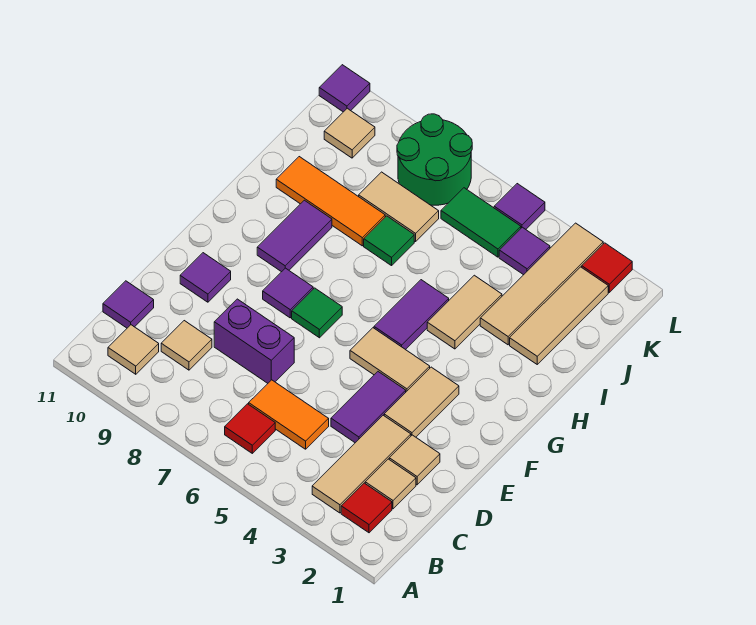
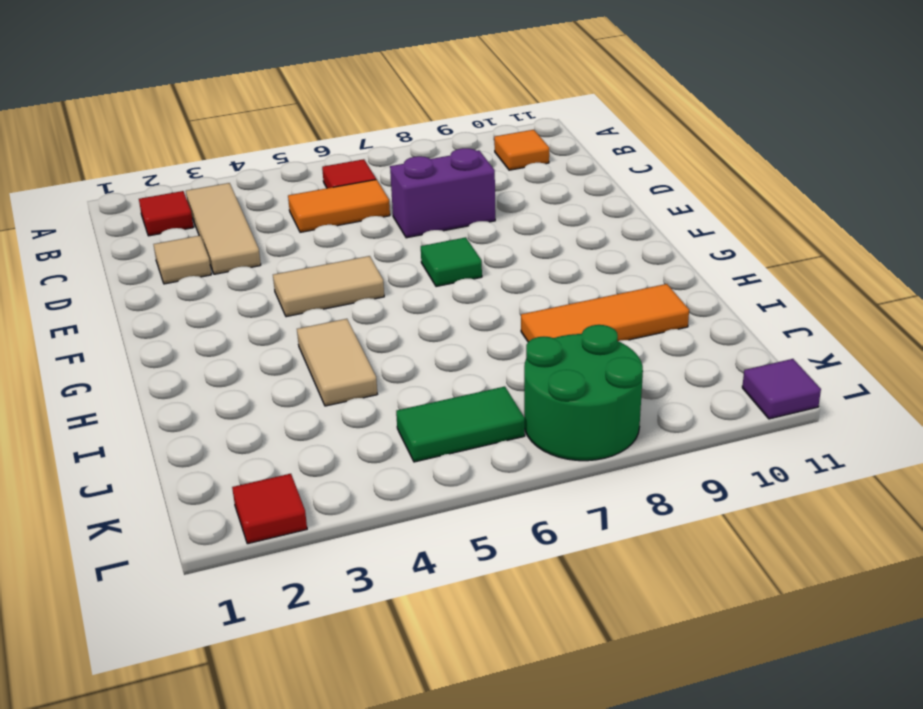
orange tile B10 level 1 -> tan tile B10 level 1
none -> tan tile C2 level 1
none -> tan tile C9 level 1
none -> purple tile C11 level 1
none -> purple tile D4:E4 level 1

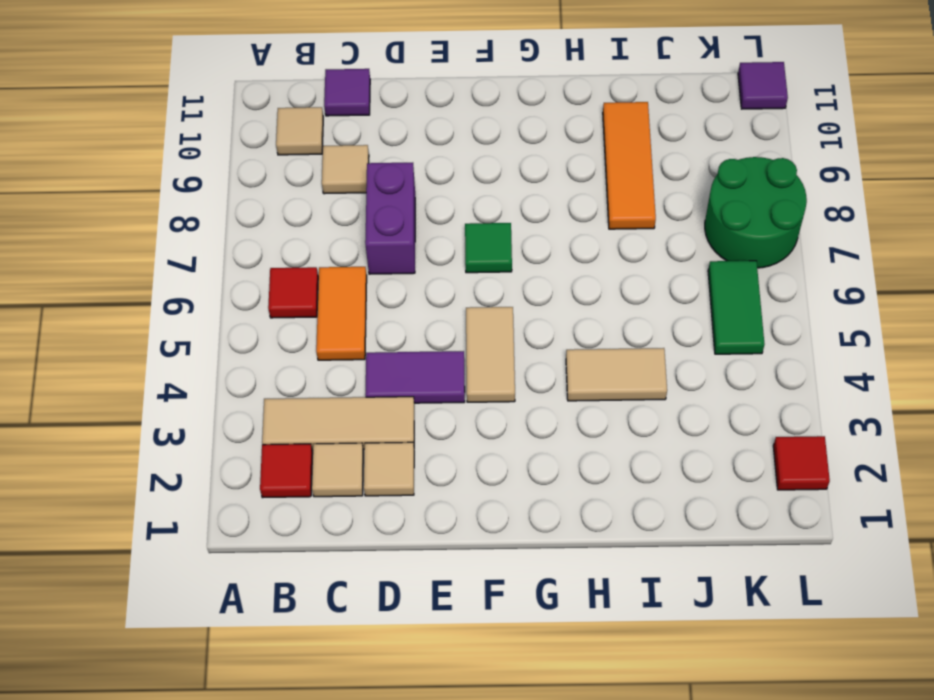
none -> tan tile E3:F3 level 1
none -> purple tile E10 level 1
none -> purple tile F8 level 1
none -> purple tile G5:H5 level 1

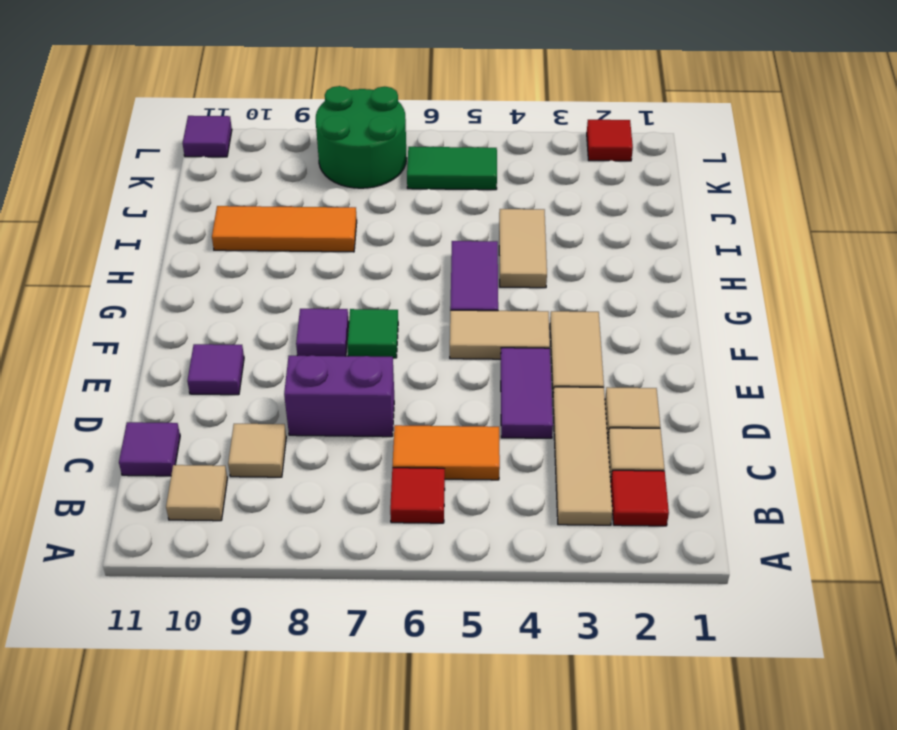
none -> purple tile G9:H9 level 1
none -> tan tile I2:K2 level 1
none -> tan tile I3:L3 level 1
none -> green tile I7 level 1

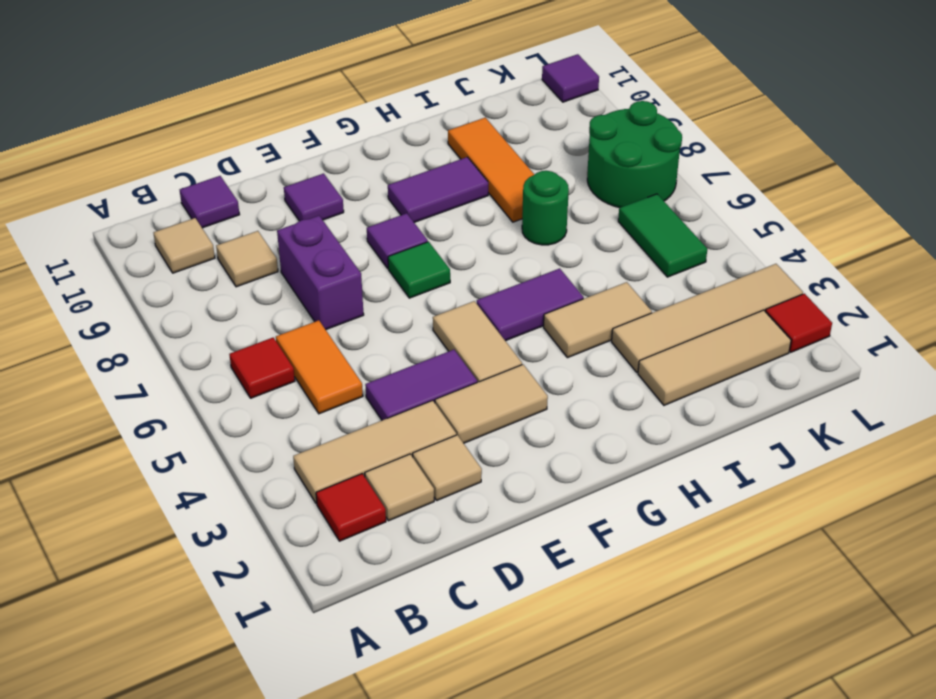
green round brick I7 level 1 -> green tile I7 level 1
none -> tan tile J7:J8 level 1
none -> purple tile K4 level 1
none -> tan tile K10 level 1
none -> purple tile L5 level 1

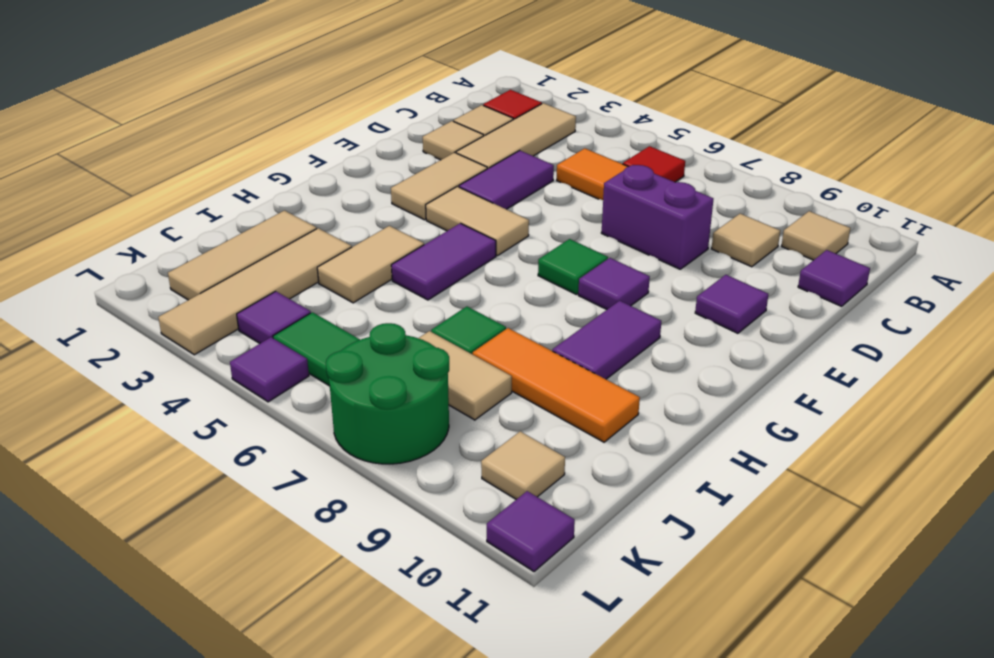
none -> red tile L2 level 1

